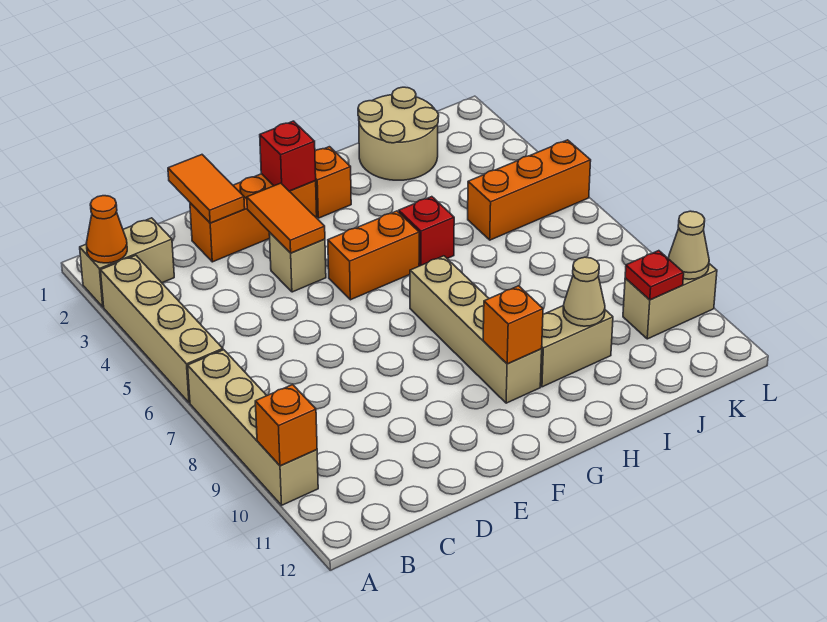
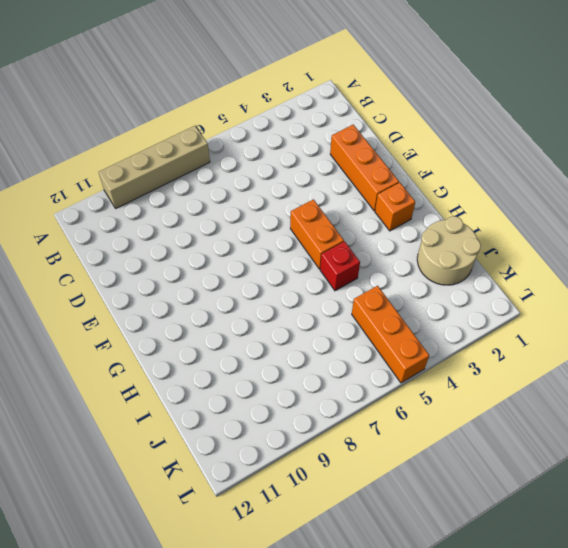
none -> tan brick A2:B2 level 1
none -> tan brick A3:A6 level 1
none -> tan brick E4 level 1

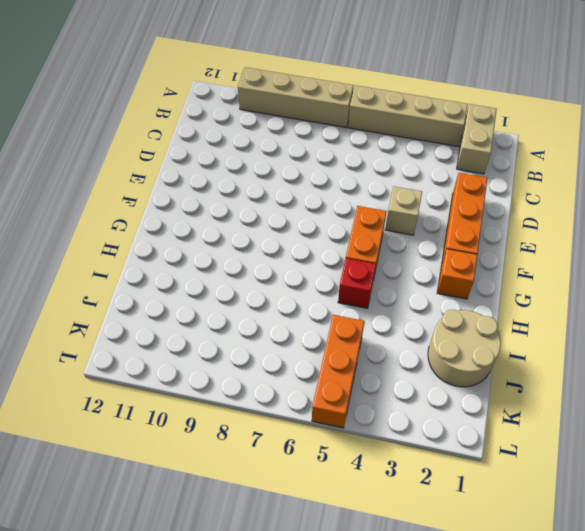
none -> tan brick G7:G10 level 1
none -> tan brick H10:I10 level 1
none -> tan brick K10:L10 level 1

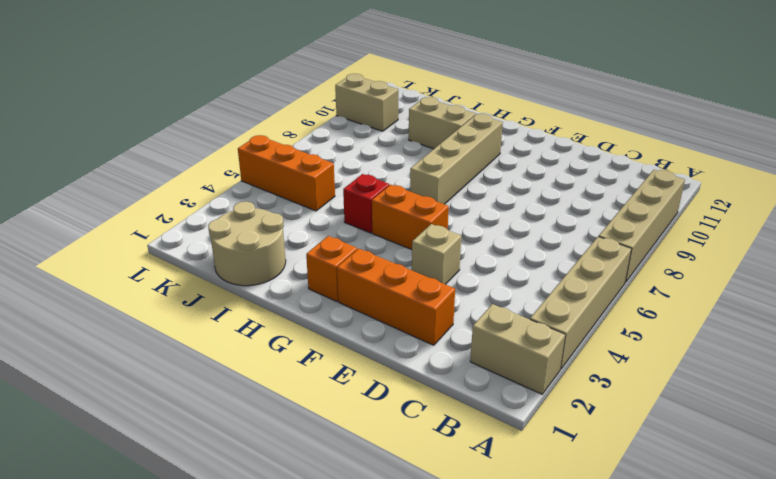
none -> orange cone A2 level 2
none -> orange brick A10 level 2
none -> orange tile D1:D2 level 2

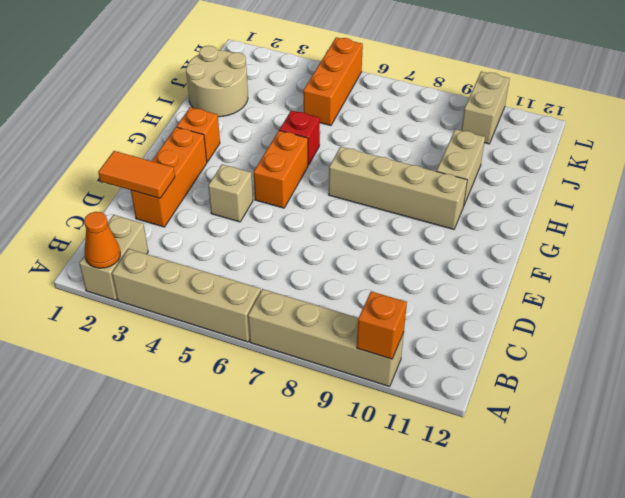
none -> orange tile E3:E4 level 2
none -> red brick F2 level 2
none -> orange brick G10 level 2

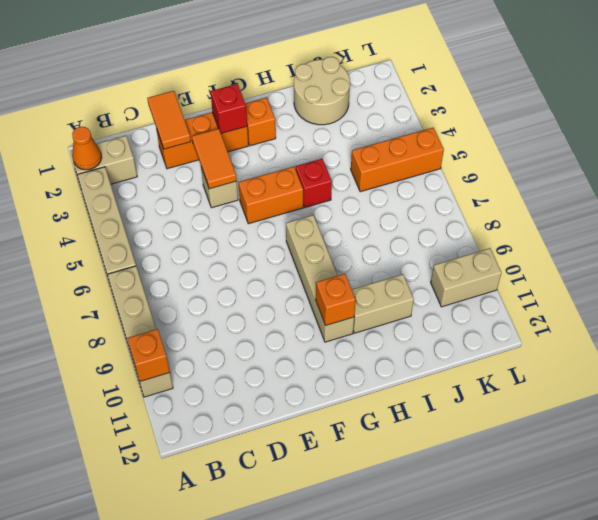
none -> tan cone I10 level 2
none -> red plate K10 level 2
none -> tan cone L10 level 2

